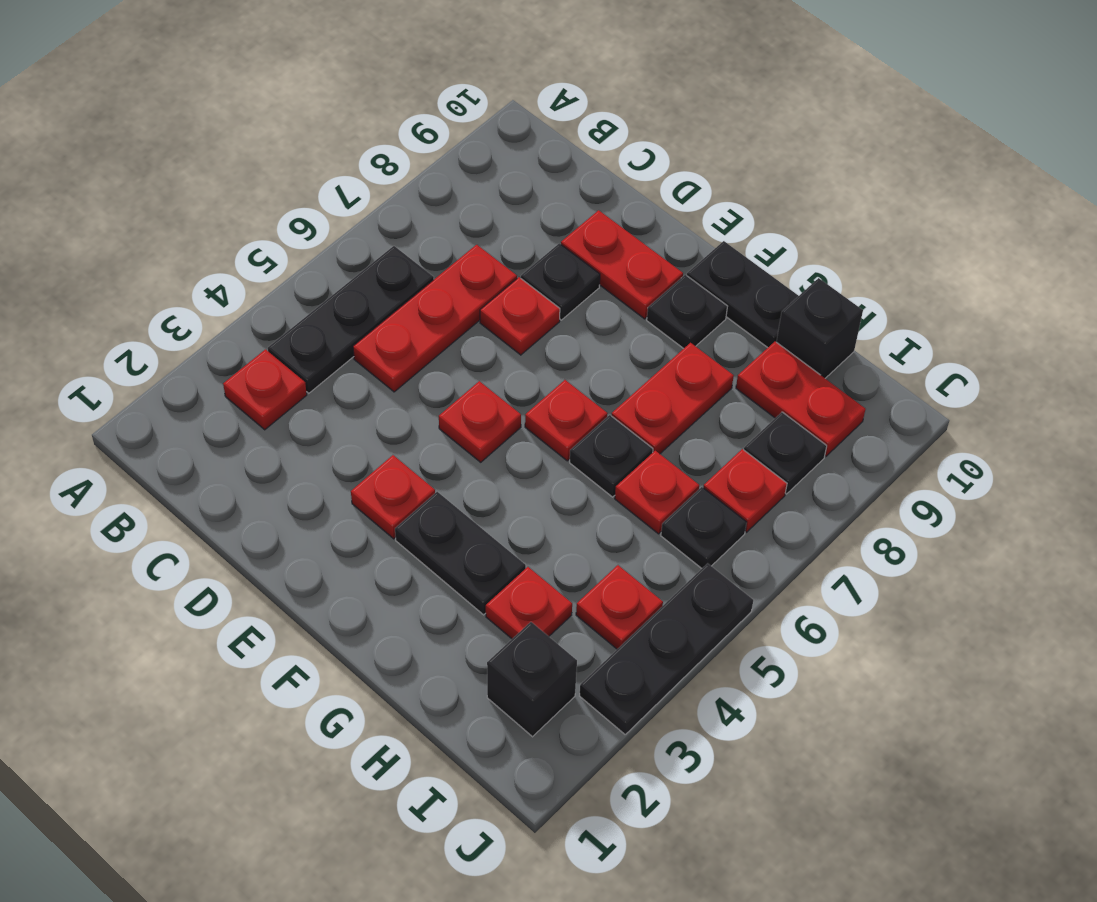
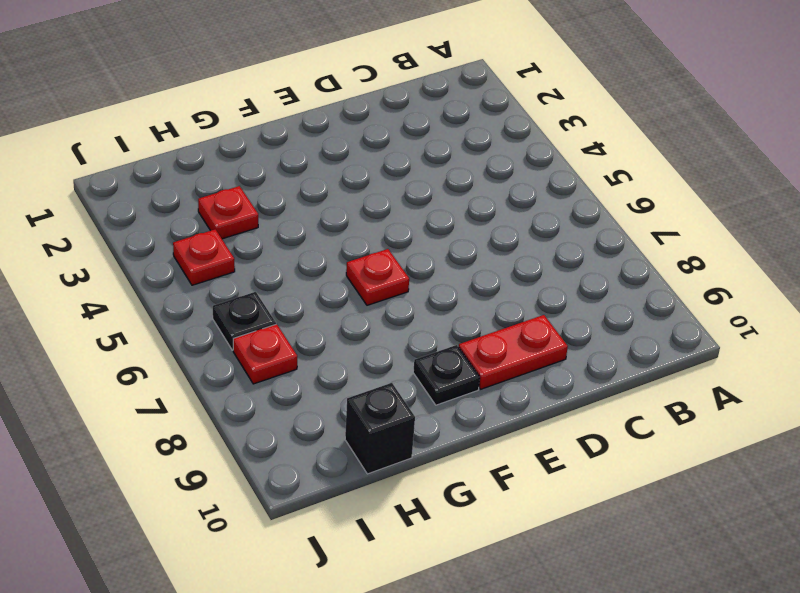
none -> red plate B3 level 1
none -> black plate B4:B6 level 1
none -> red plate C5:C7 level 1

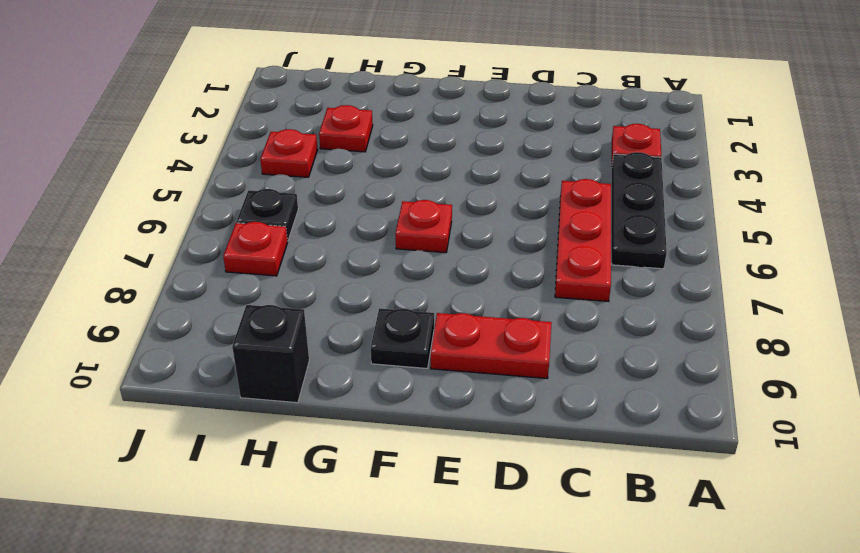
none -> red plate D7 level 1
none -> black plate D8 level 1
none -> red plate E3 level 1

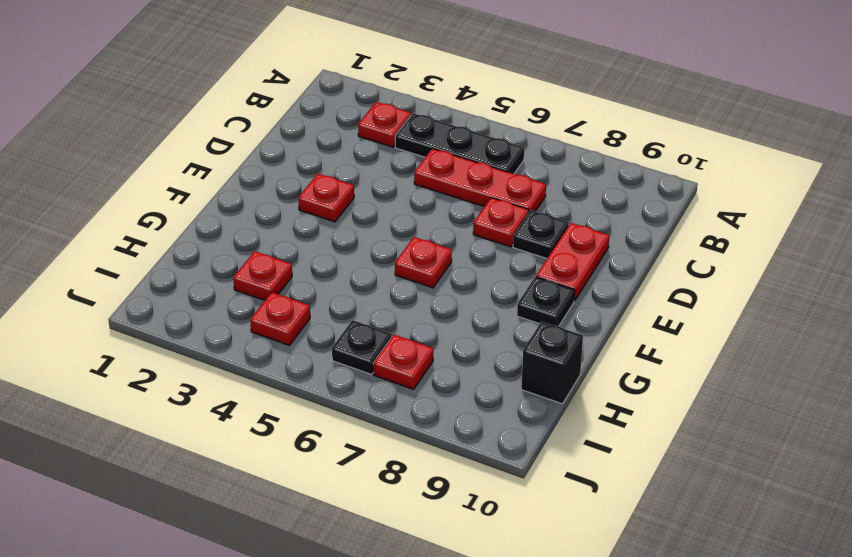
none -> red plate E5 level 1
none -> black plate F3:G3 level 1
none -> black plate F10:G10 level 1

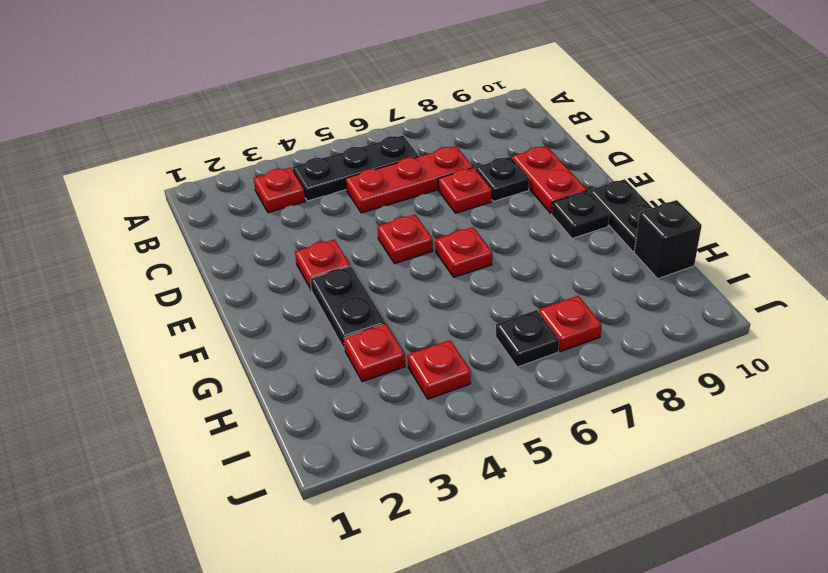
none -> black plate G6 level 1
none -> red plate G7:G8 level 1
none -> red plate H6 level 1

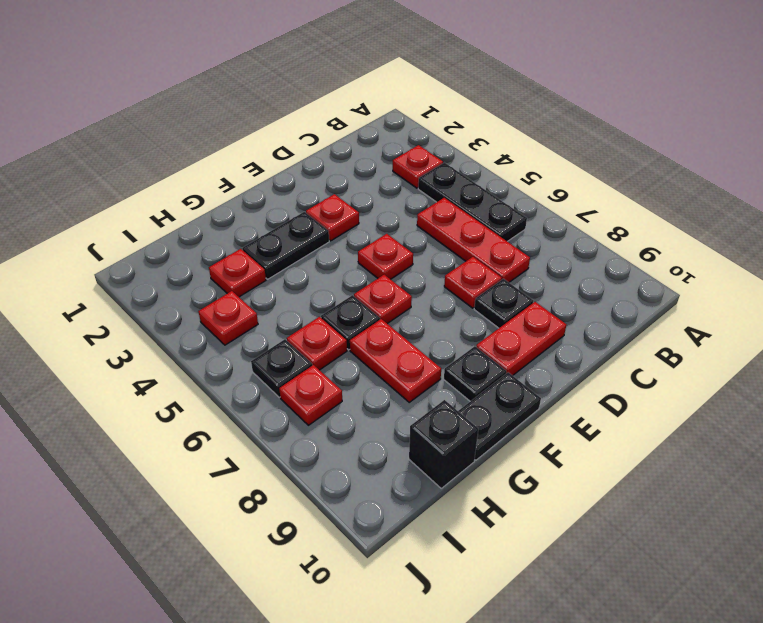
none -> red plate H9:I9 level 1
none -> black brick I2 level 1
none -> black plate I8 level 1

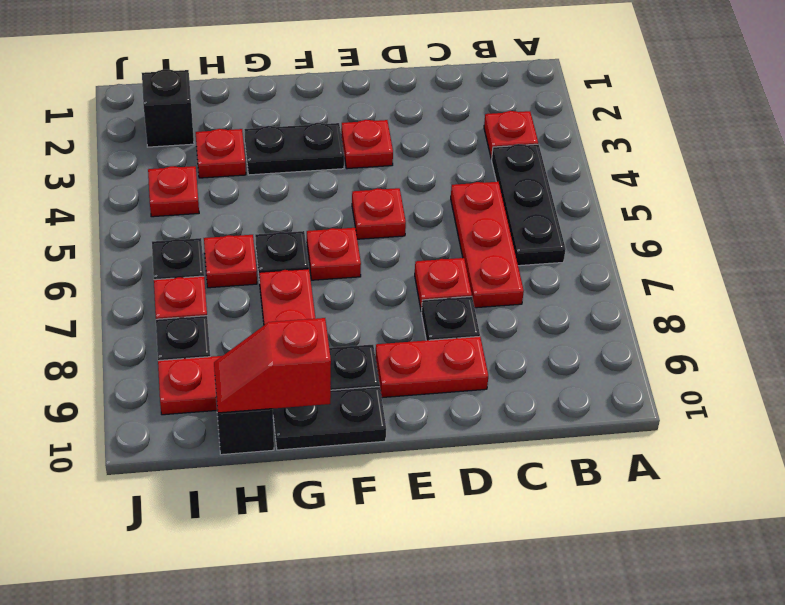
red slope G10:H10 level 2 top G -> none
none -> black plate J3:J5 level 1

